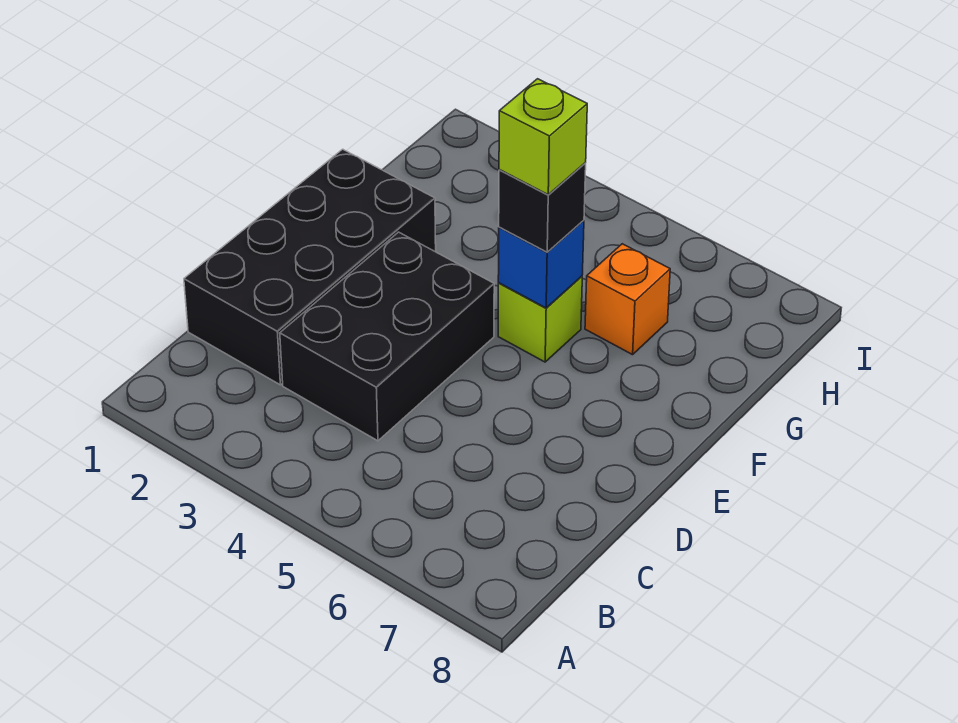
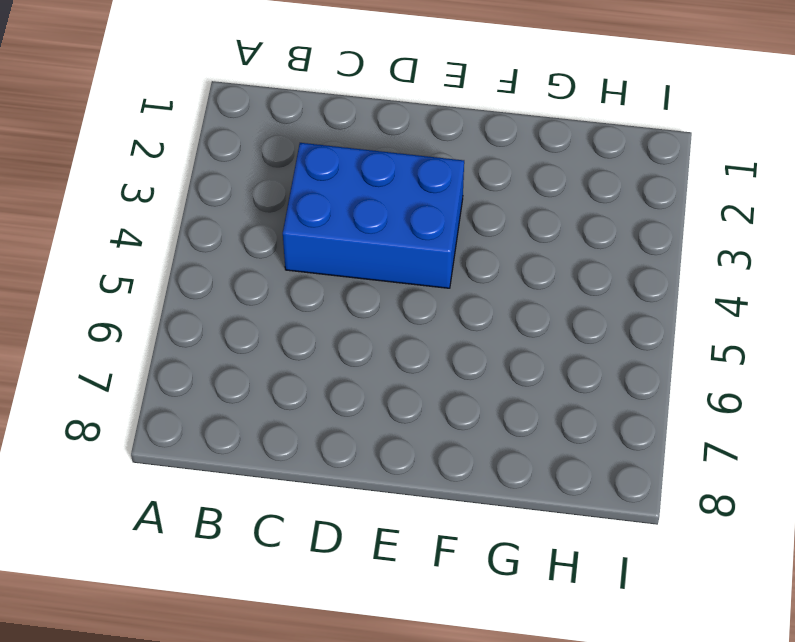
blue brick C3:E4 level 1 -> black brick C3:E4 level 1
none -> black brick C1:F2 level 1
none -> lime brick F5 level 1

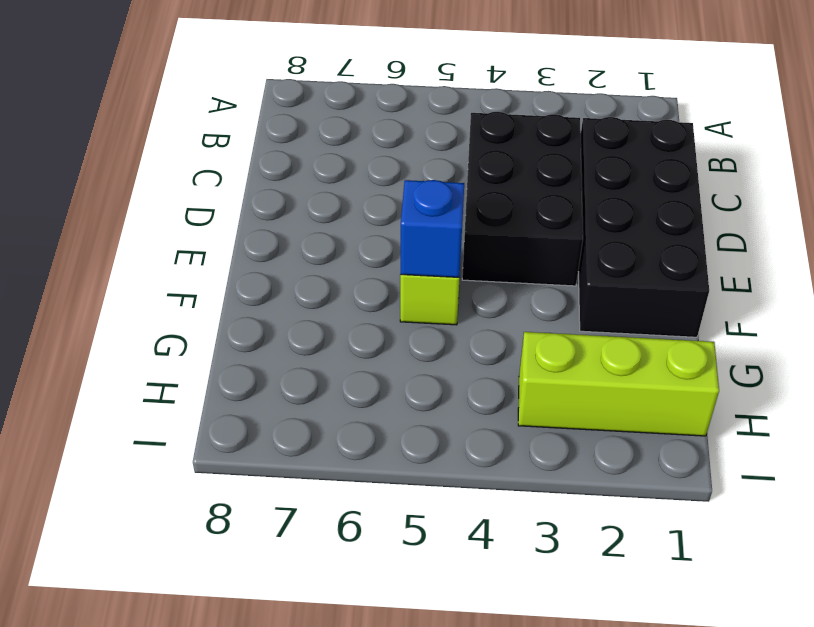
lime brick H1:H3 level 1 -> none
none -> orange brick G6 level 1
none -> black brick F5 level 3

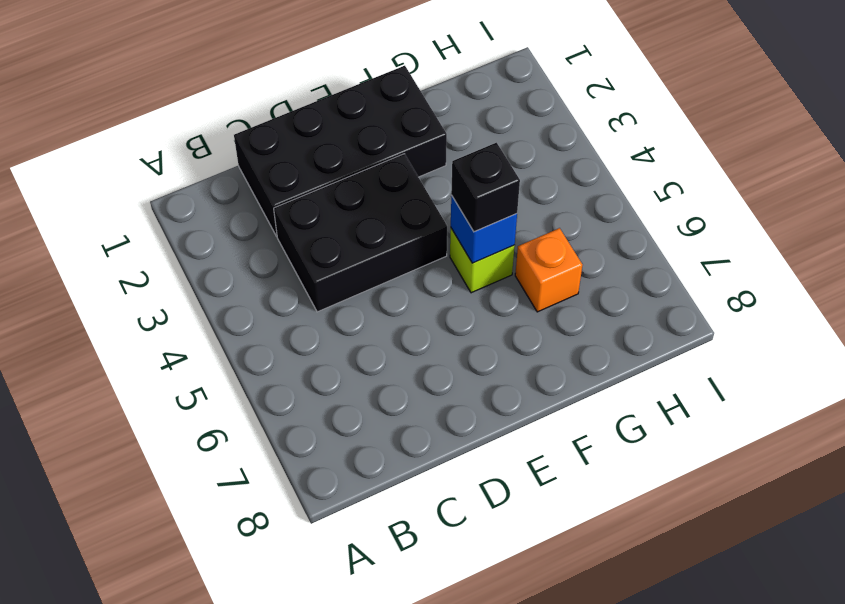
none -> lime brick F5 level 4

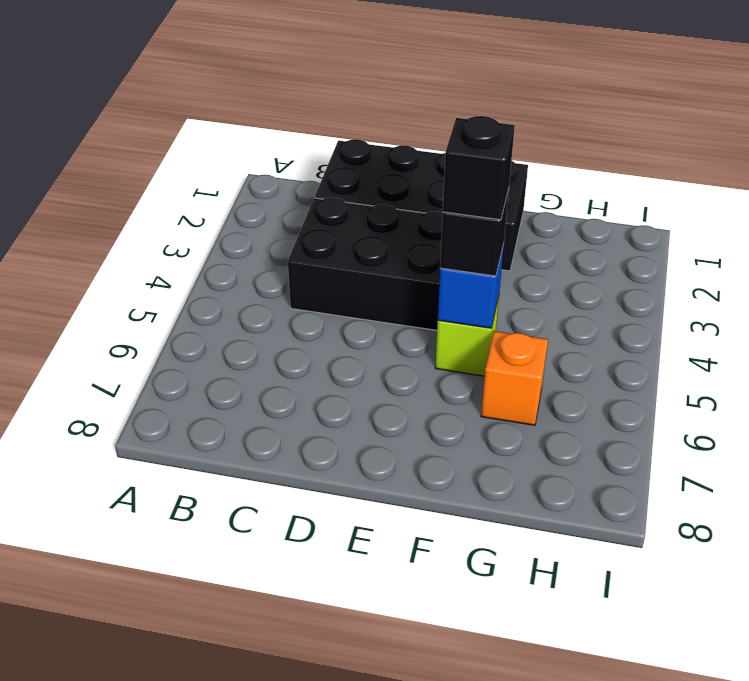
black brick F5 level 4 -> lime brick F5 level 4

